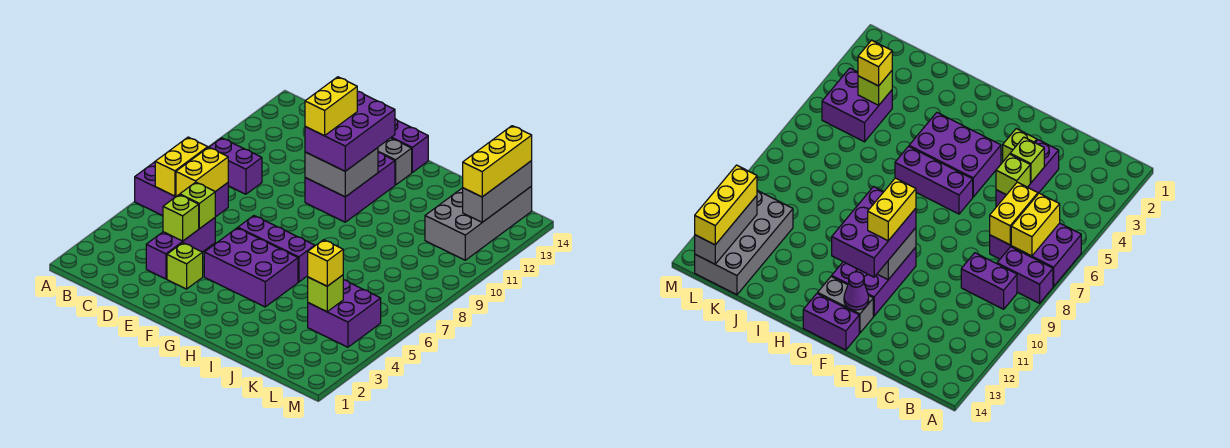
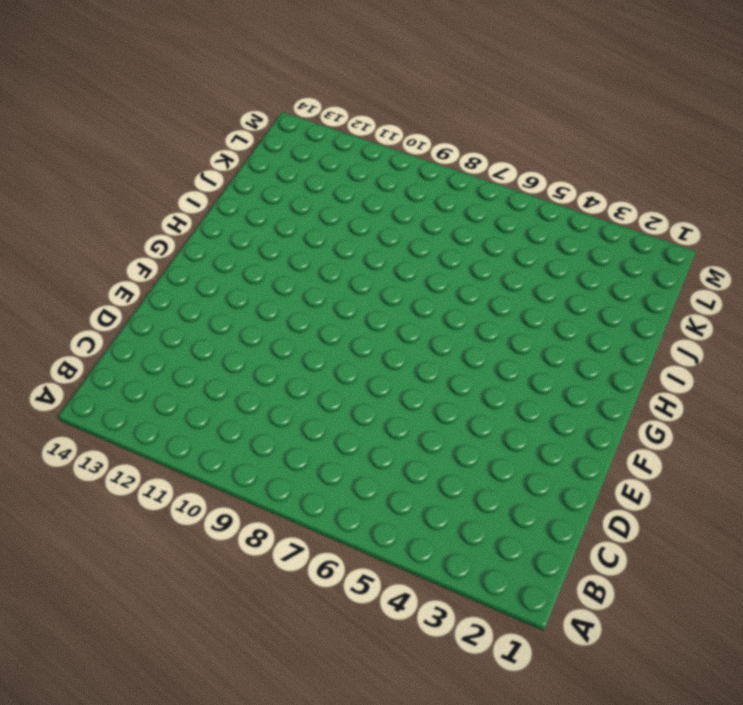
none -> purple brick A6:C7 level 1
none -> purple brick A8:B8 level 1
none -> purple brick B9:C9 level 1

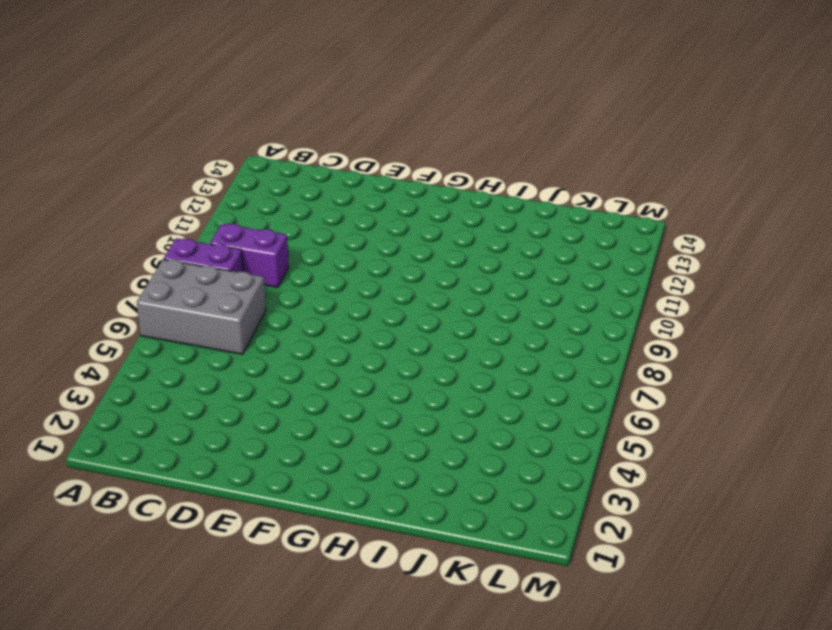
grey brick A6:C7 level 1 -> purple brick A6:C7 level 1
none -> purple brick D3:D5 level 1
none -> lime brick E3 level 1
none -> purple brick F4:H5 level 1

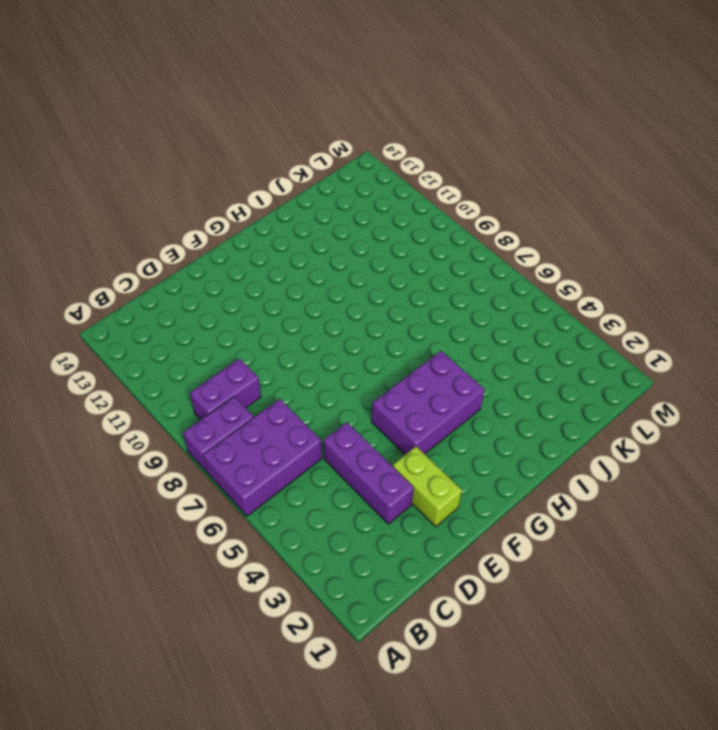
lime brick E2:E3 level 1 -> lime brick E3 level 1
none -> purple brick F6:H6 level 1
none -> purple brick F10:G12 level 1
none -> grey brick F13:G13 level 1

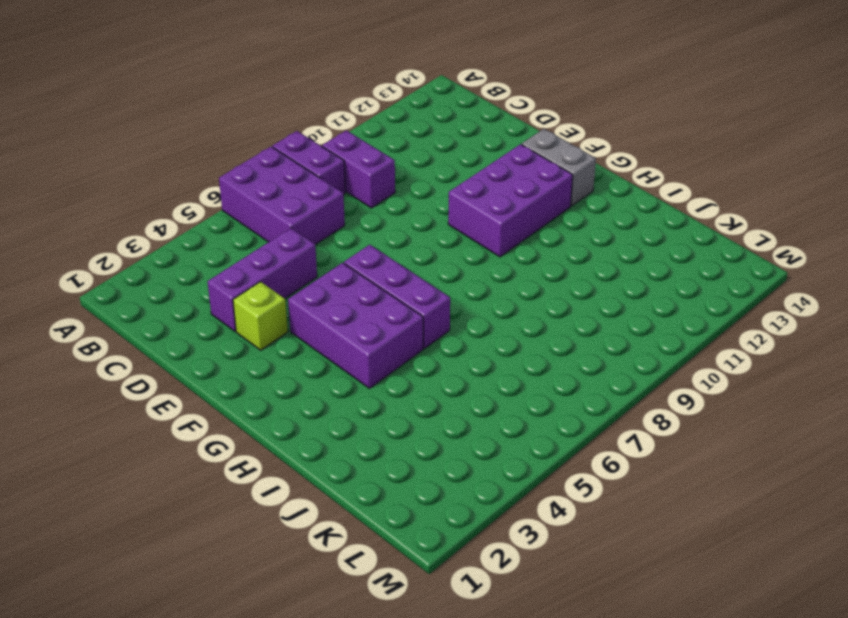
none -> purple brick F14:G14 level 1
none -> purple brick K4:L5 level 1
none -> grey brick K11:L14 level 1

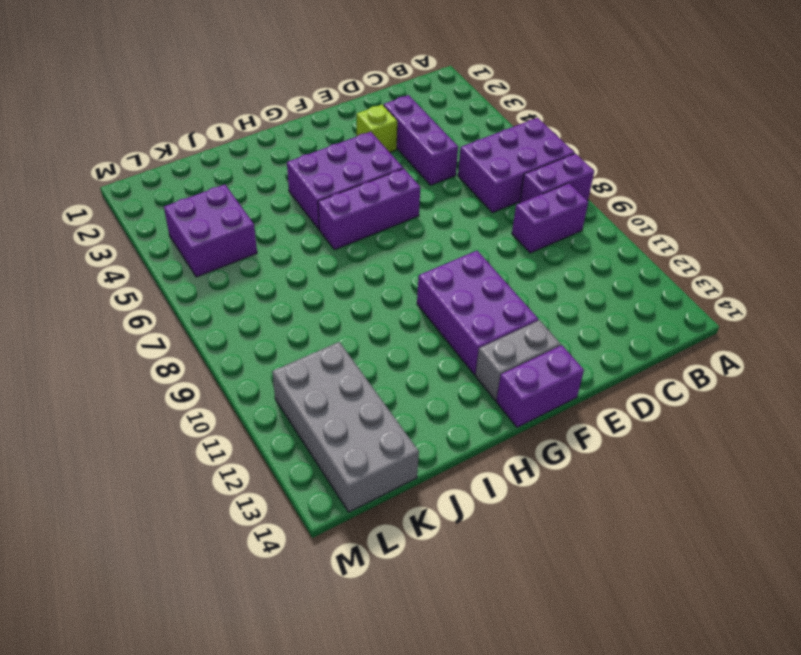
none -> yellow brick B6:B7 level 2
none -> yellow brick C6:C7 level 2
none -> lime brick D4 level 2

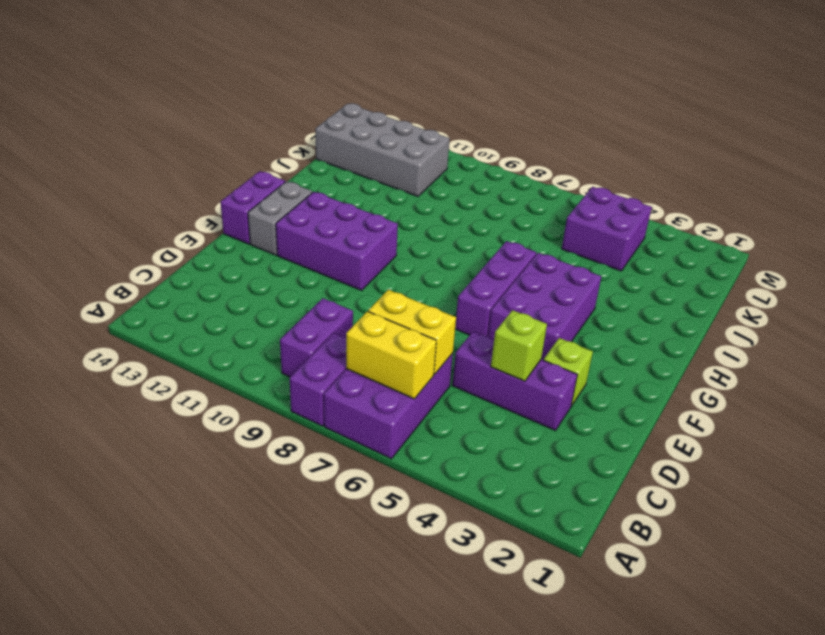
none -> lime brick D5 level 2
none -> grey brick F10:G11 level 2
none -> purple cone F13 level 2

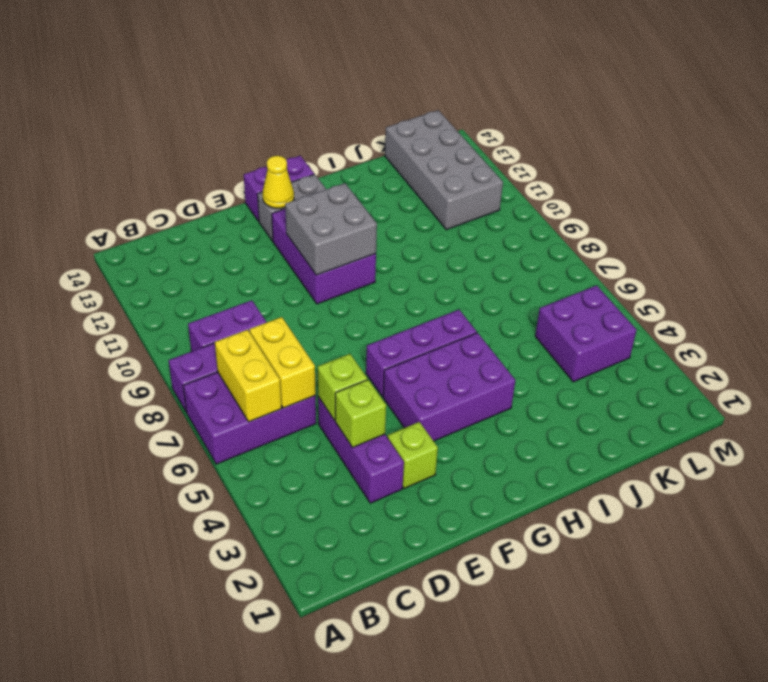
yellow cone F13 level 2 -> purple cone F13 level 2
none -> lime brick K4 level 2
none -> grey brick L12:L14 level 2
none -> purple brick F10:G12 level 3

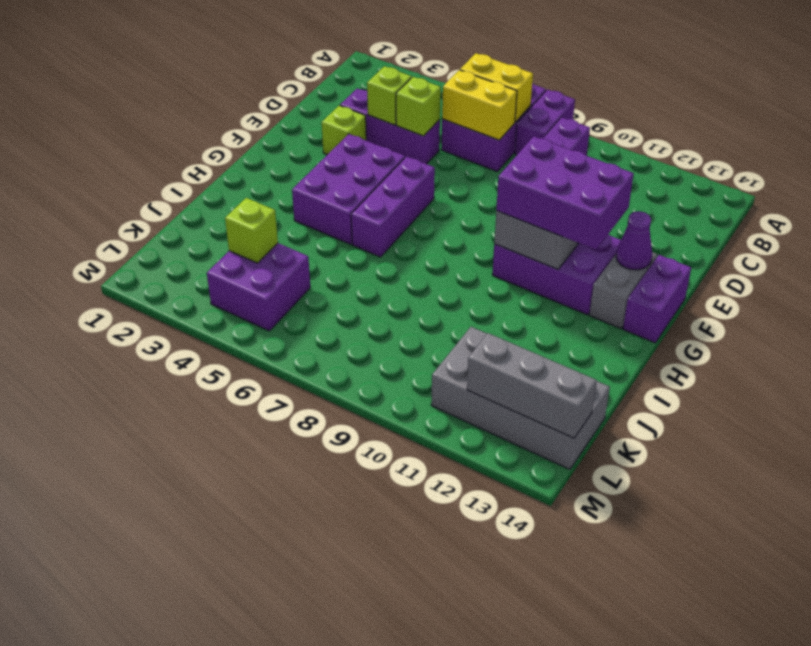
none -> yellow brick K4 level 3
none -> yellow brick L12:L14 level 3
none -> yellow brick F10:F11 level 4

